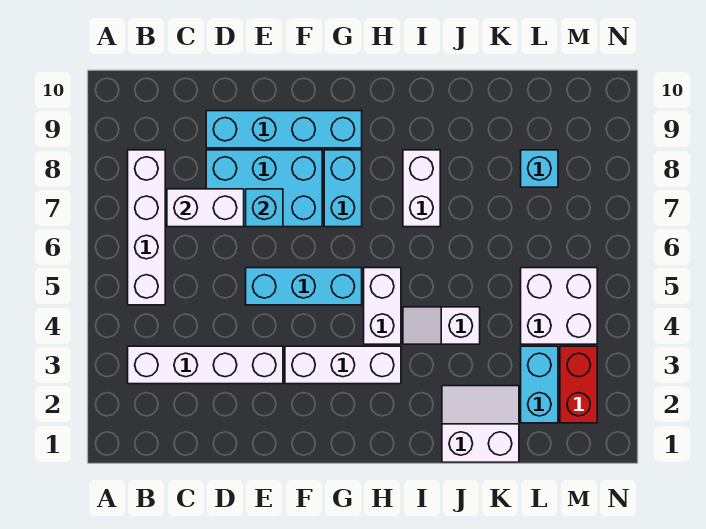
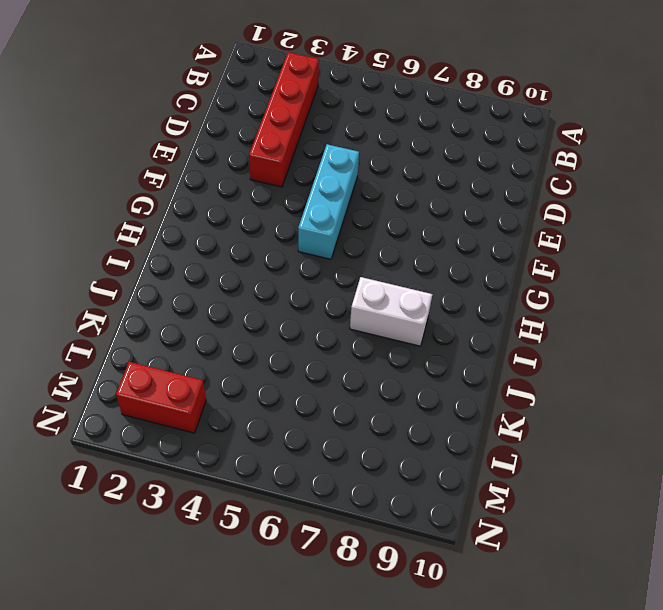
red brick B3:E3 level 1 -> white brick B3:E3 level 1
none -> white brick B5:B8 level 1
none -> cyan brick D7:F8 level 1
none -> cyan brick D9:G9 level 1

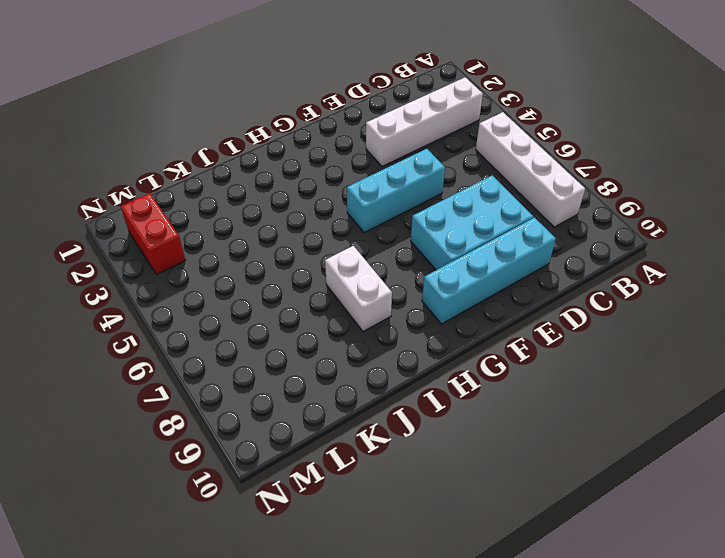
none -> white brick F3:H3 level 1
none -> cyan brick G7:G8 level 1
none -> white brick H4:H5 level 1

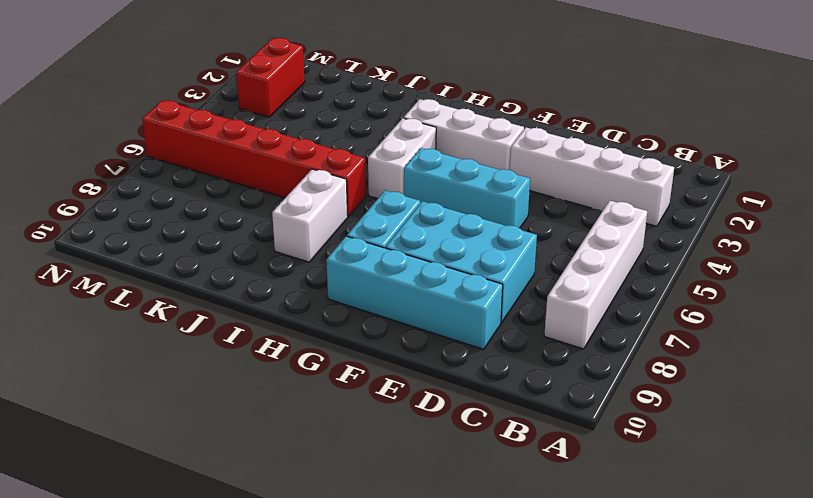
red brick I6:N6 level 1 -> none
none -> white slope I4:J4 level 1 top J
none -> white slope J1:K2 level 1 top 1
none -> cyan brick L2:L3 level 1

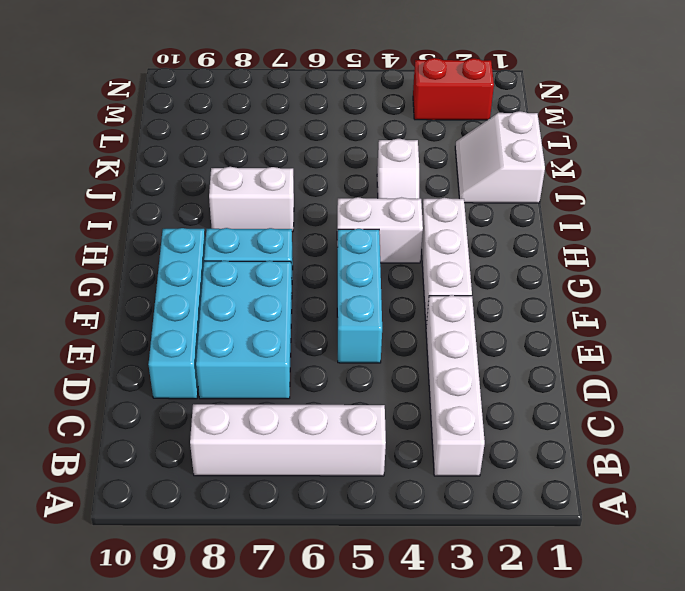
none -> cyan brick L2:L3 level 1
none -> white brick L4:M5 level 1
none -> cyan brick L8 level 1

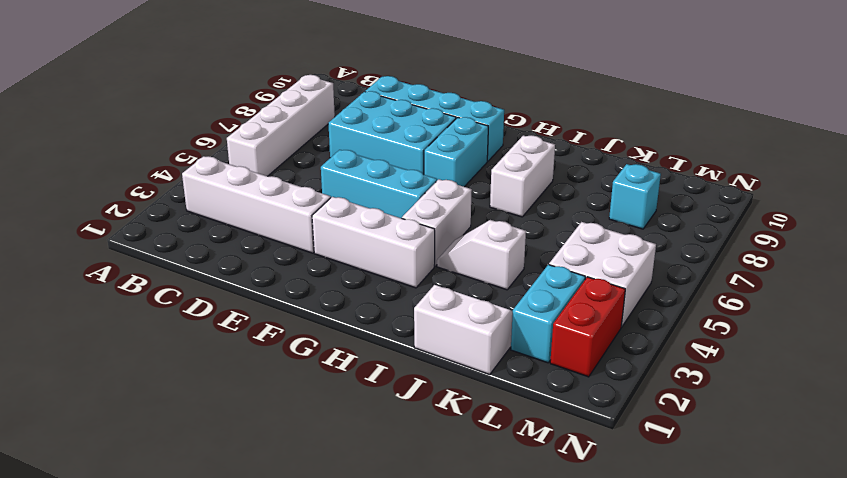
none -> white brick C7:D7 level 2
none -> cyan brick E7 level 2

